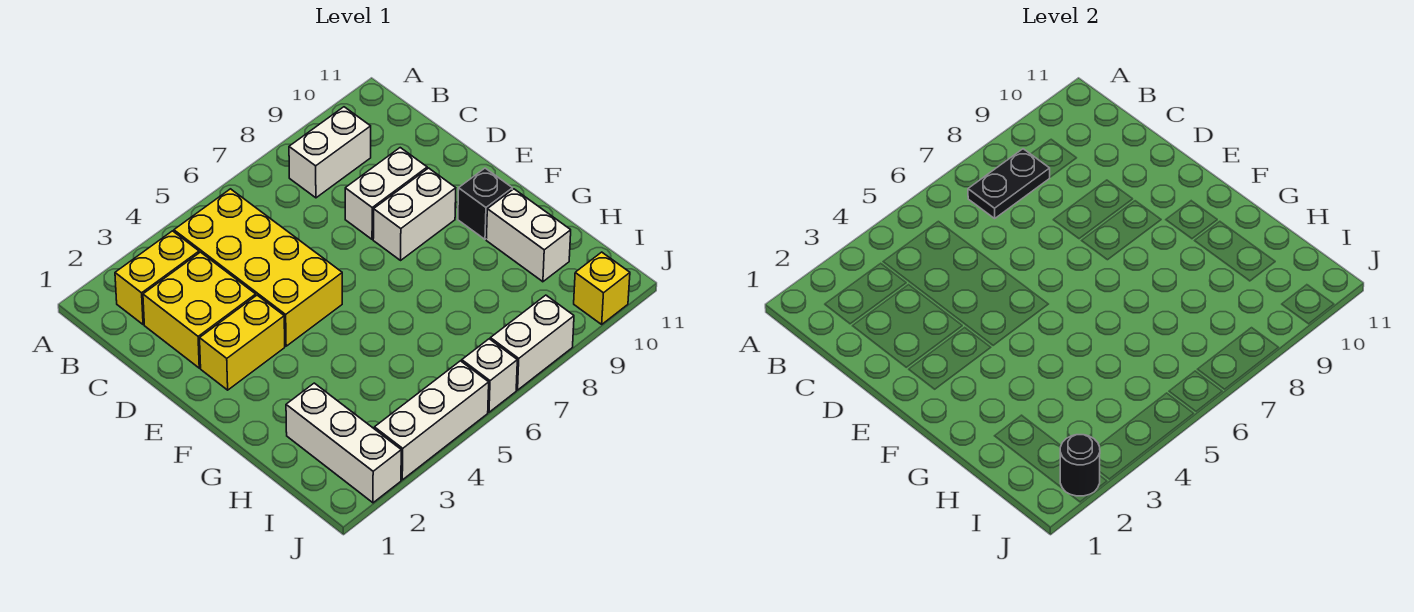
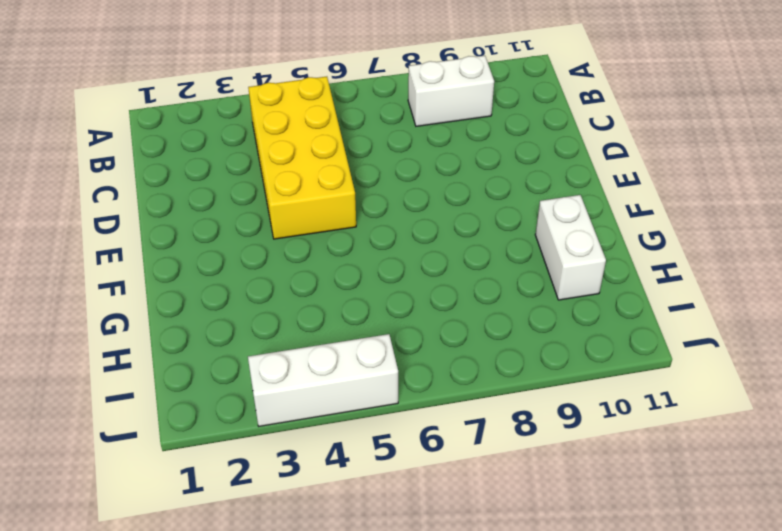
none -> yellow brick B2:B3 level 1
none -> yellow brick C2:D3 level 1
none -> white brick D8:D9 level 1

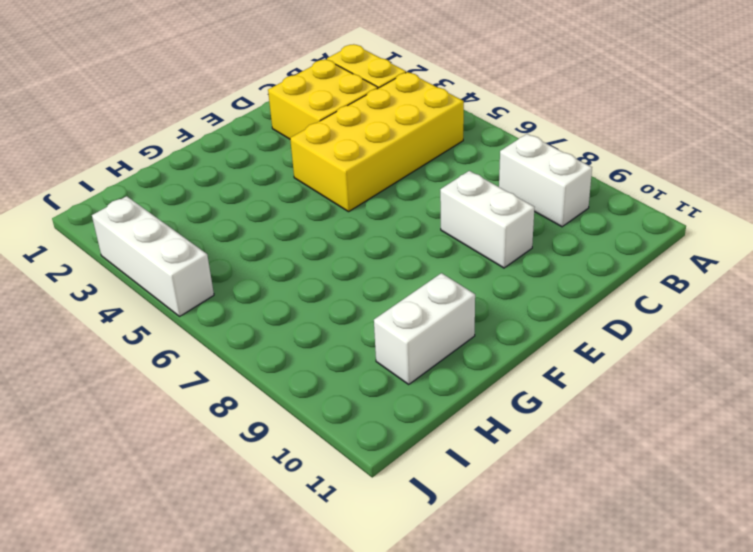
none -> yellow brick E2:E3 level 1
none -> white brick E8:E9 level 1
none -> black brick F10 level 1

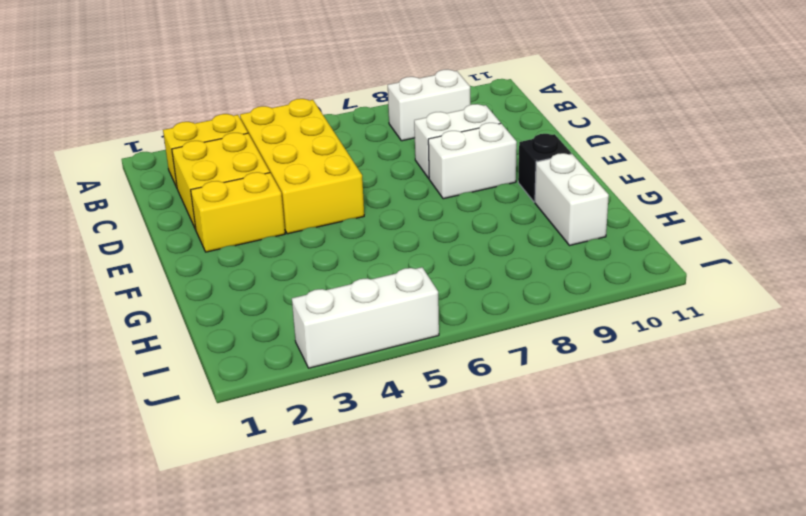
none -> white brick H2:J2 level 1
none -> white brick J6 level 1
none -> white brick J7:J8 level 1

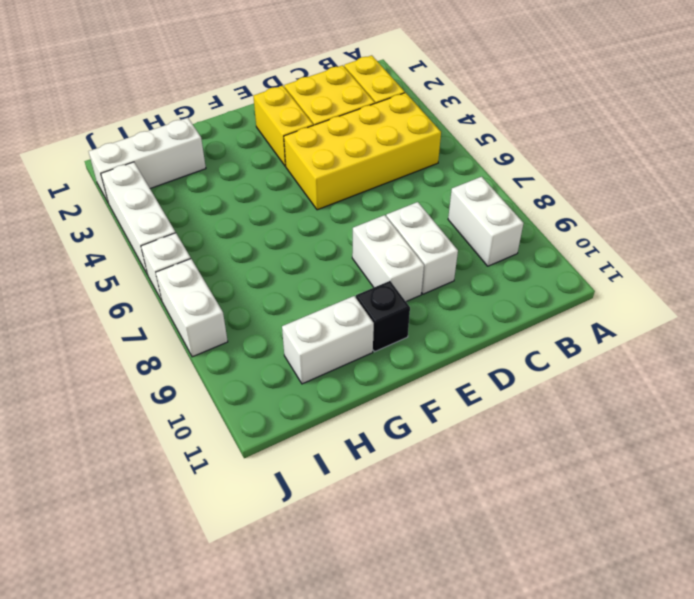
none -> yellow brick J10 level 1
none -> black plate B7:B8 level 2
none -> black round brick J2 level 2

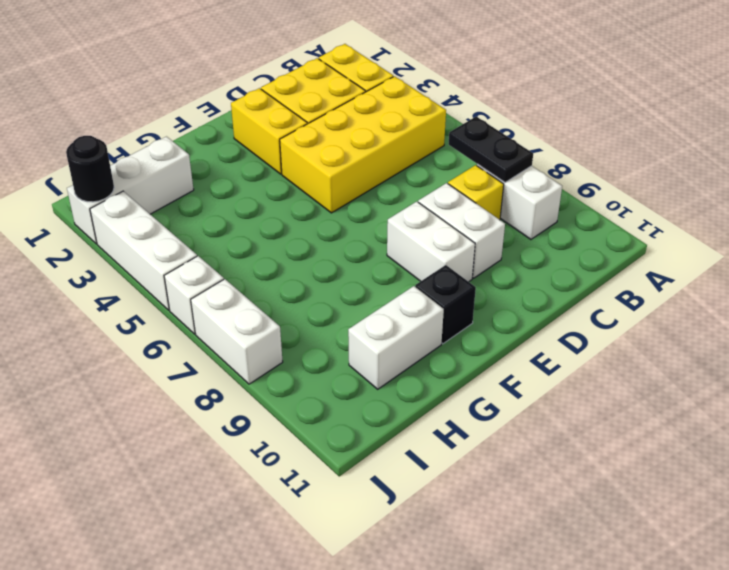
yellow brick C8 level 1 -> yellow brick J10 level 1

